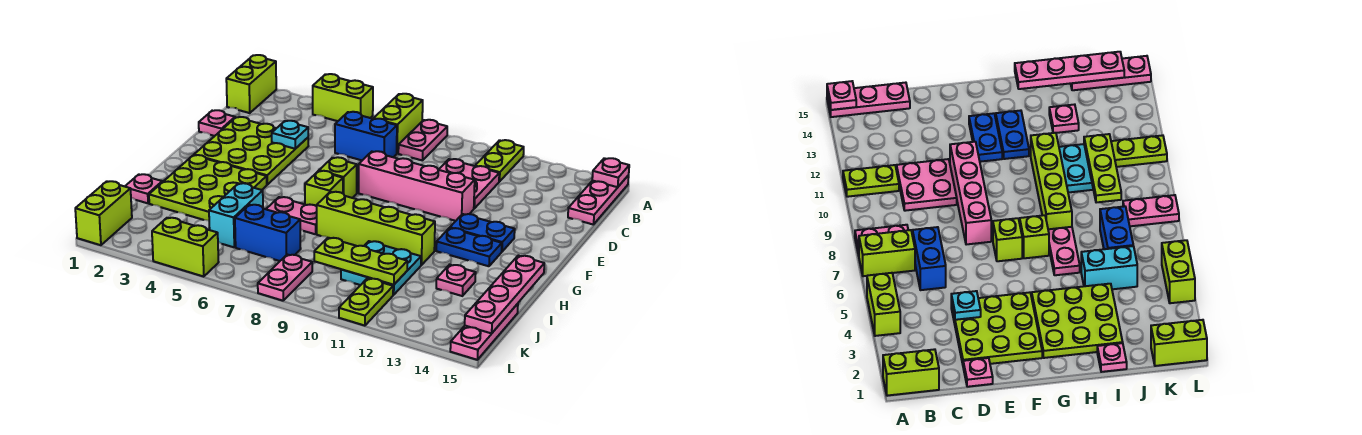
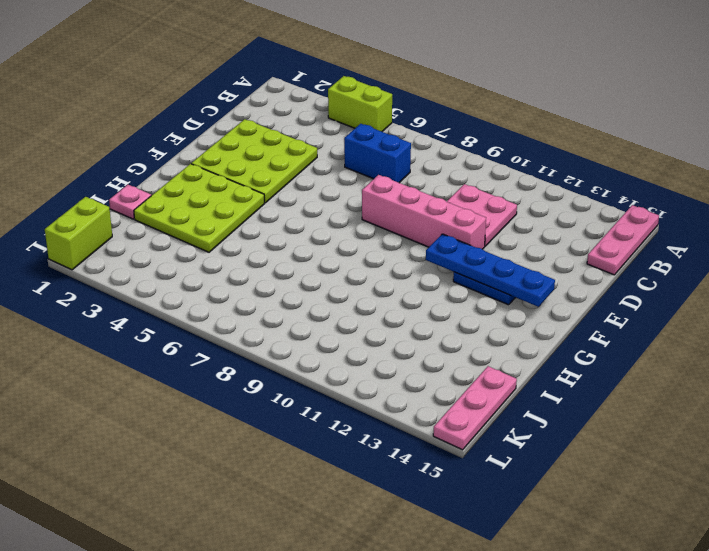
blue plate F11:F14 level 2 -> none
none -> lime brick A1:B1 level 1
none -> lime brick A7:B7 level 1
none -> pink plate A8:B8 level 1
none -> lime plate A11:B11 level 1

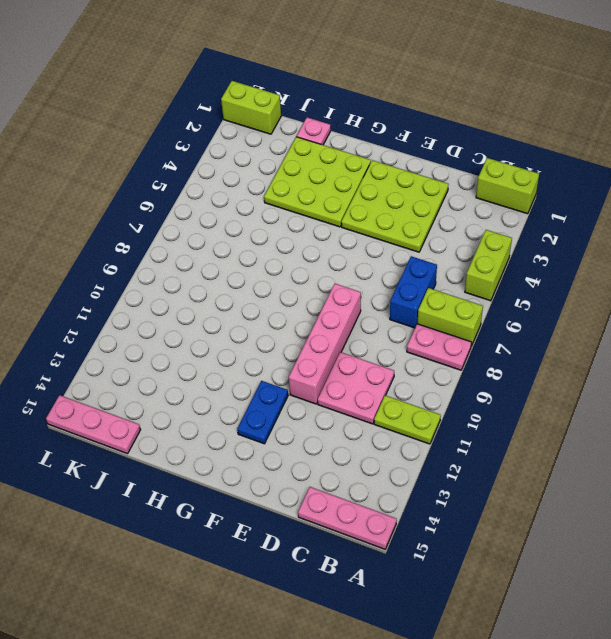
none -> pink plate D1 level 1
none -> lime brick F7 level 1
none -> lime brick G7 level 1
none -> blue plate G12:G13 level 1

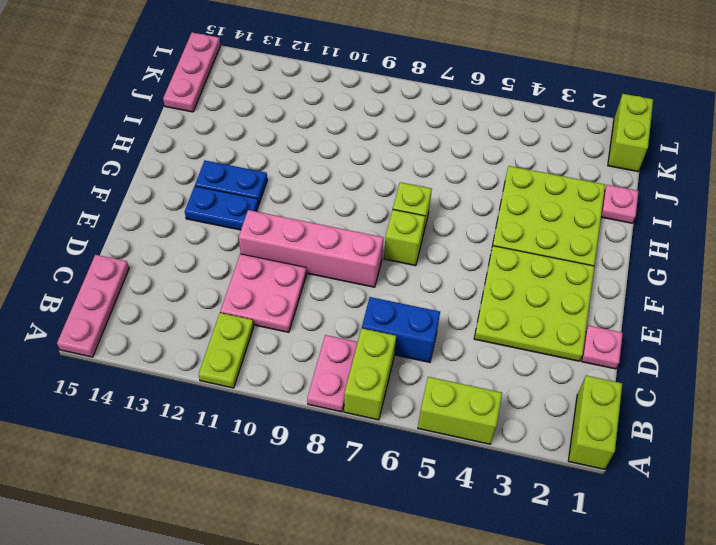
none -> pink plate H6:H7 level 1
none -> lime brick H8:H11 level 1
none -> cyan brick I5:J5 level 1
none -> cyan plate I10:J11 level 1

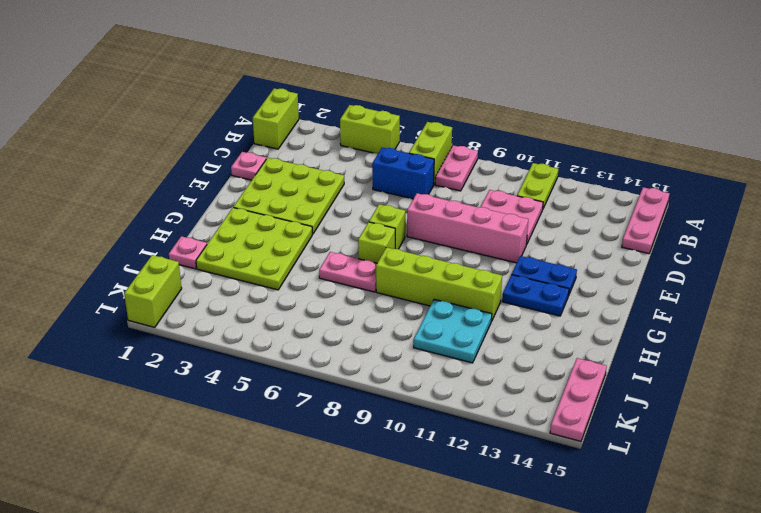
none -> cyan brick I5:J5 level 1
none -> pink plate I13 level 1
none -> blue brick J6:J7 level 1
none -> pink plate K8:L8 level 1

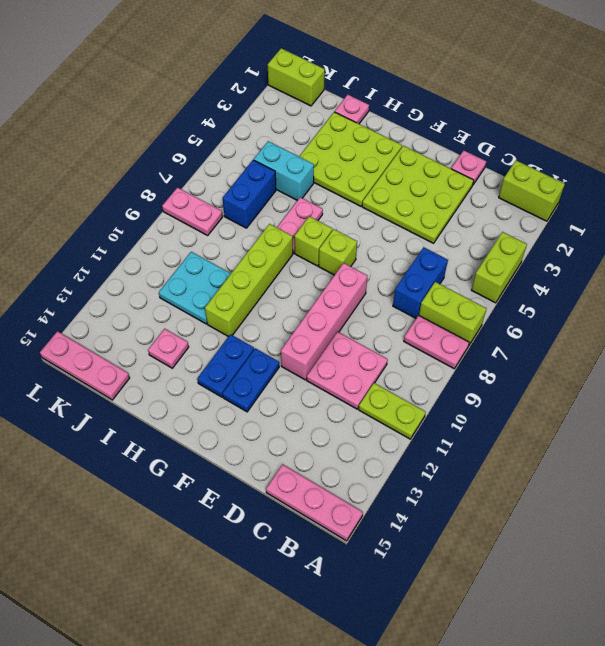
none -> lime plate K11:L11 level 1
none -> lime brick L4:L5 level 1
none -> pink plate A15 level 2
none -> cyan plate D4 level 2

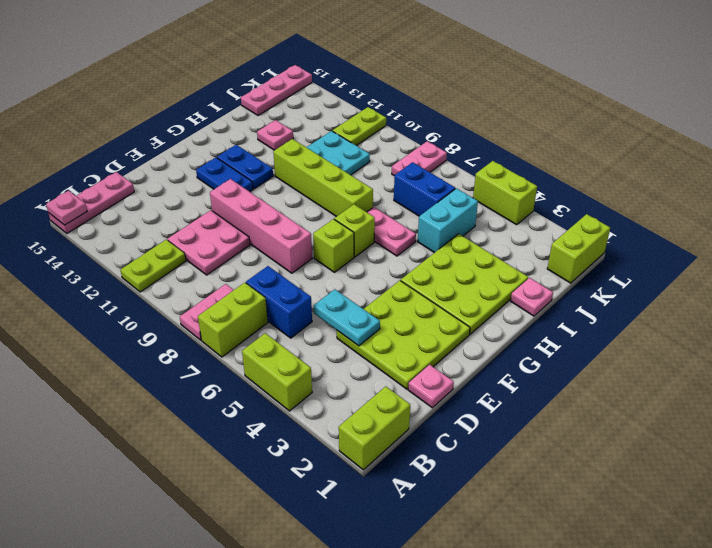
cyan plate D4:D5 level 2 -> cyan plate D4 level 2
none -> pink plate H15:K15 level 2
none -> lime plate J9:J11 level 2

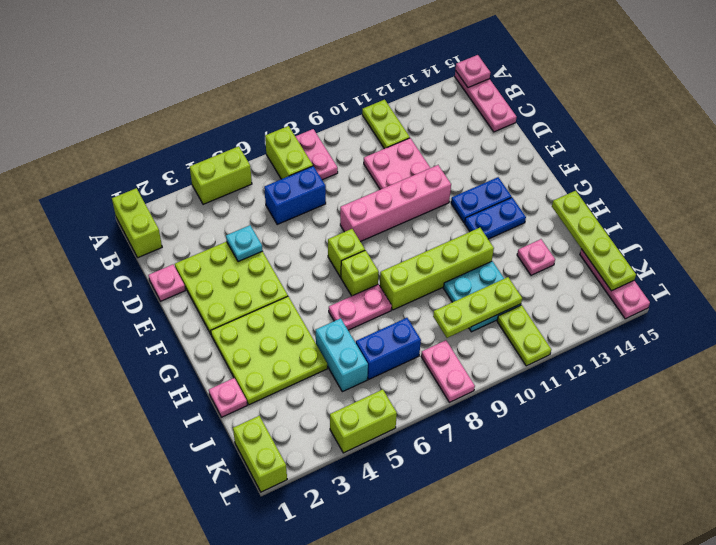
lime plate H15:K15 level 2 -> pink plate H15:K15 level 2

